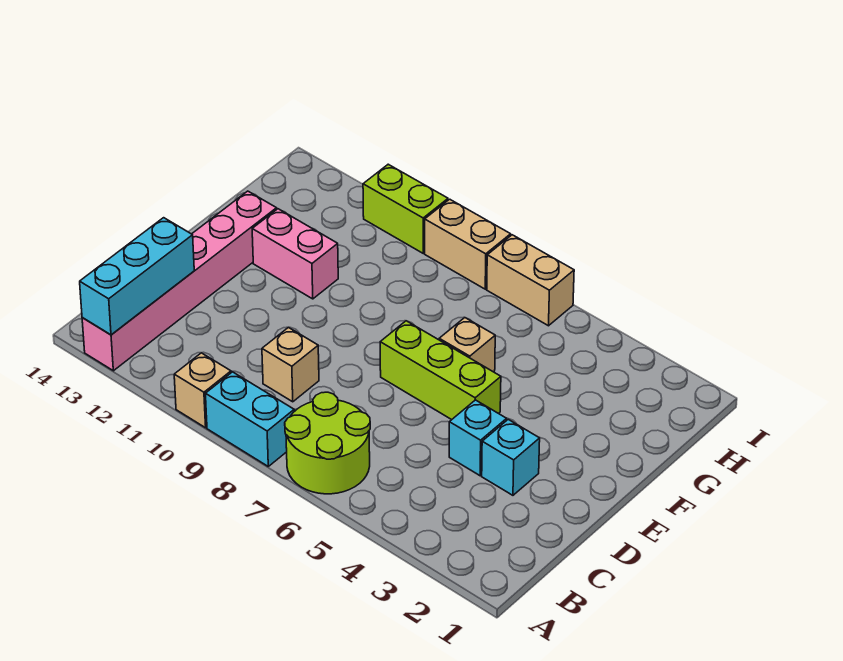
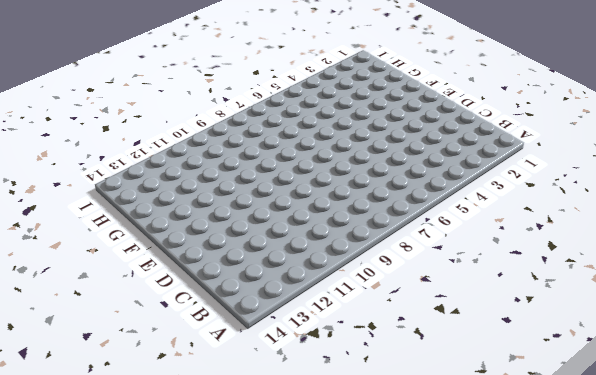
none -> lime round brick A6:B7 level 1
none -> cyan brick A8:A9 level 1
none -> tan brick A10 level 1

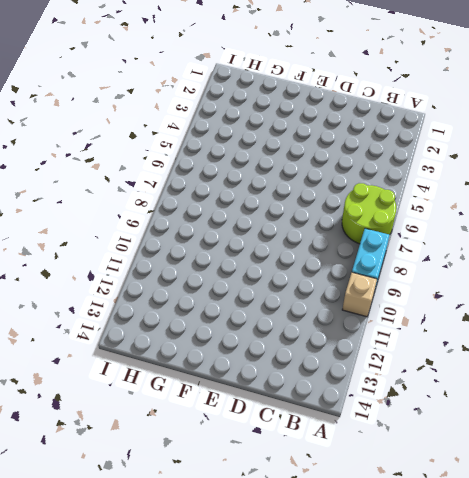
none -> pink brick A13:F13 level 1
none -> tan brick C9 level 1
none -> cyan brick D3 level 1

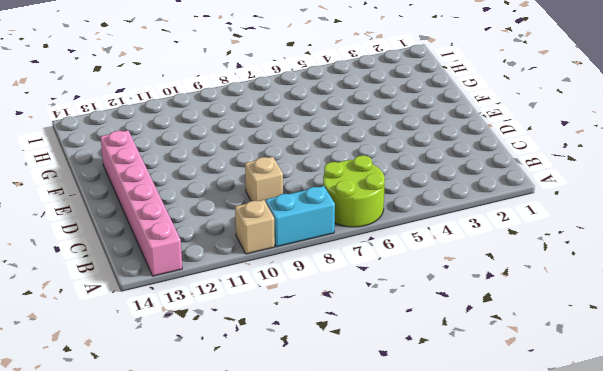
none -> cyan brick D3 level 1
none -> cyan brick D4 level 1
none -> lime brick E5:E7 level 1

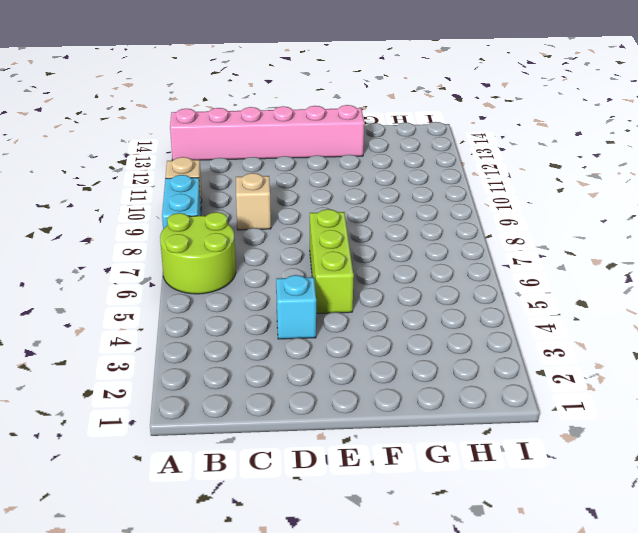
none -> cyan brick D3 level 1
none -> tan brick F6 level 1
none -> pink brick F11:F12 level 1

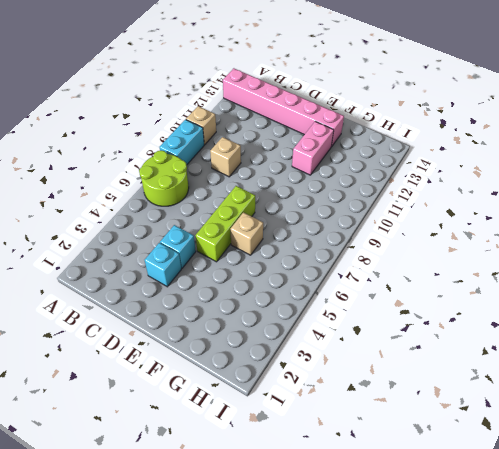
none -> tan brick I6:I7 level 1
none -> tan brick I8:I9 level 1
none -> lime brick I10:I11 level 1

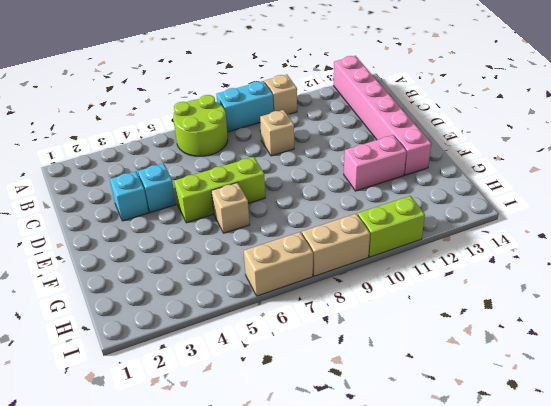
none -> cyan brick A13:C13 level 2

